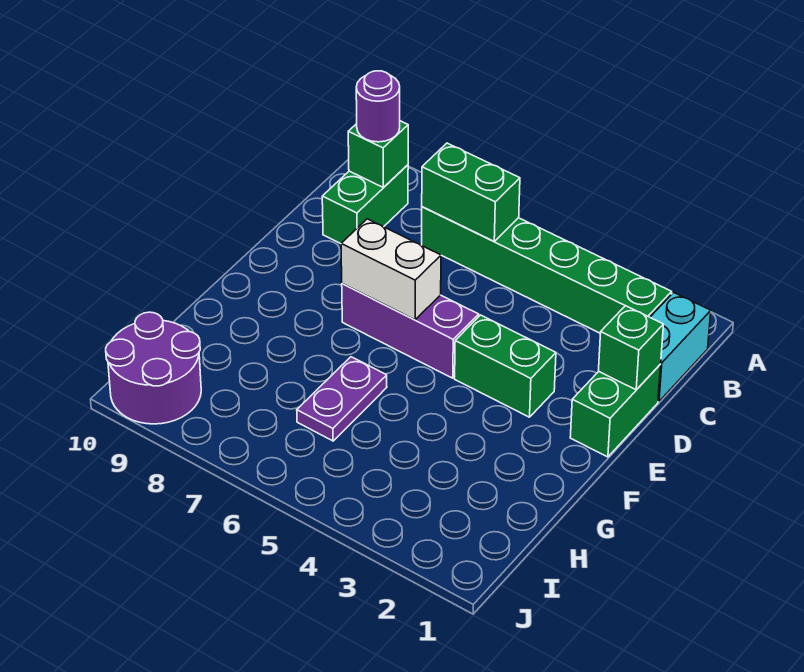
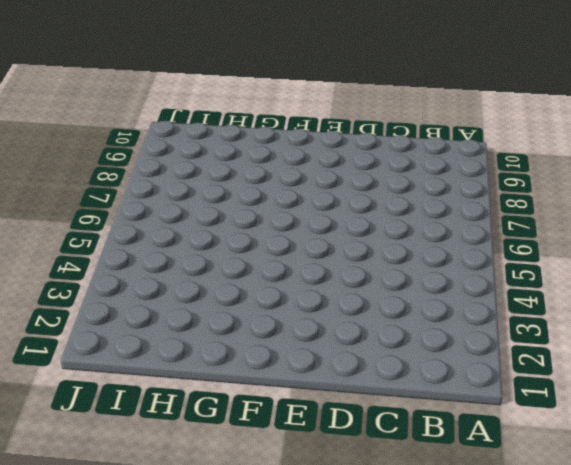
none -> cyan brick B1:C1 level 1
none -> green brick B2:B7 level 1
none -> green brick B9:C9 level 1

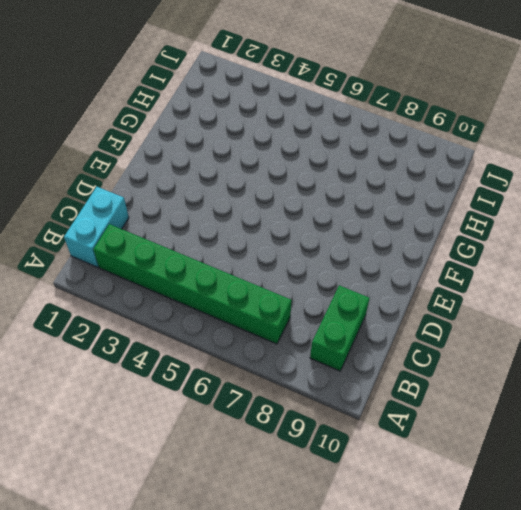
none -> green brick D1:E1 level 1
none -> green brick E3:E4 level 1
none -> purple brick E5:E7 level 1

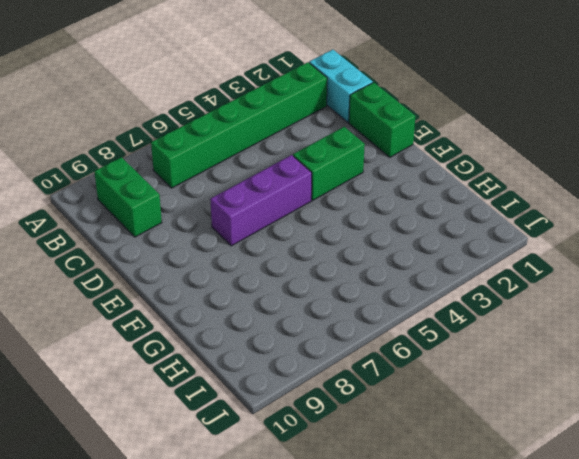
none -> purple plate G6:H6 level 1
none -> purple round brick I9:J10 level 1
none -> green brick B6:B7 level 2

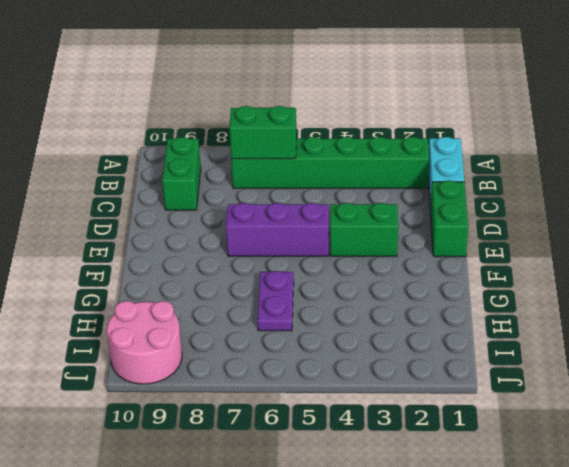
pink round brick I9:J10 level 1 -> purple round brick I9:J10 level 1
none -> green brick B9 level 2
none -> green brick D1 level 2
none -> white brick E6:E7 level 2

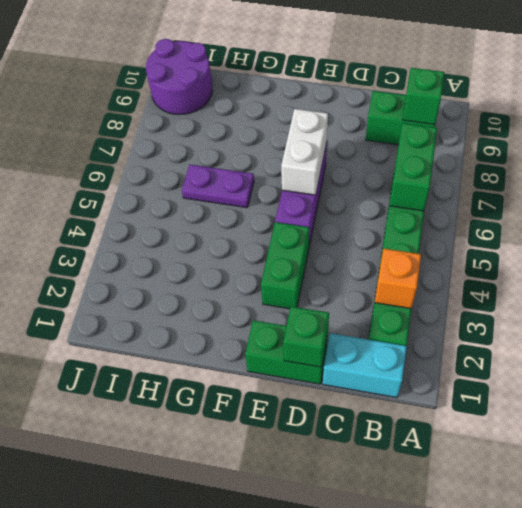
orange brick B3 level 2 -> none
none -> purple round brick B9 level 3

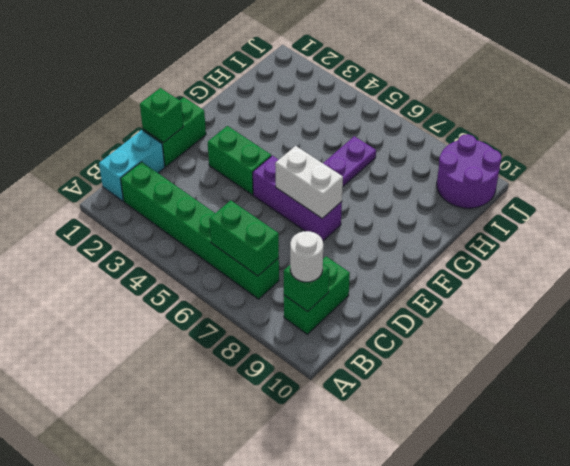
white round brick B9 level 3 -> purple round brick B9 level 3

